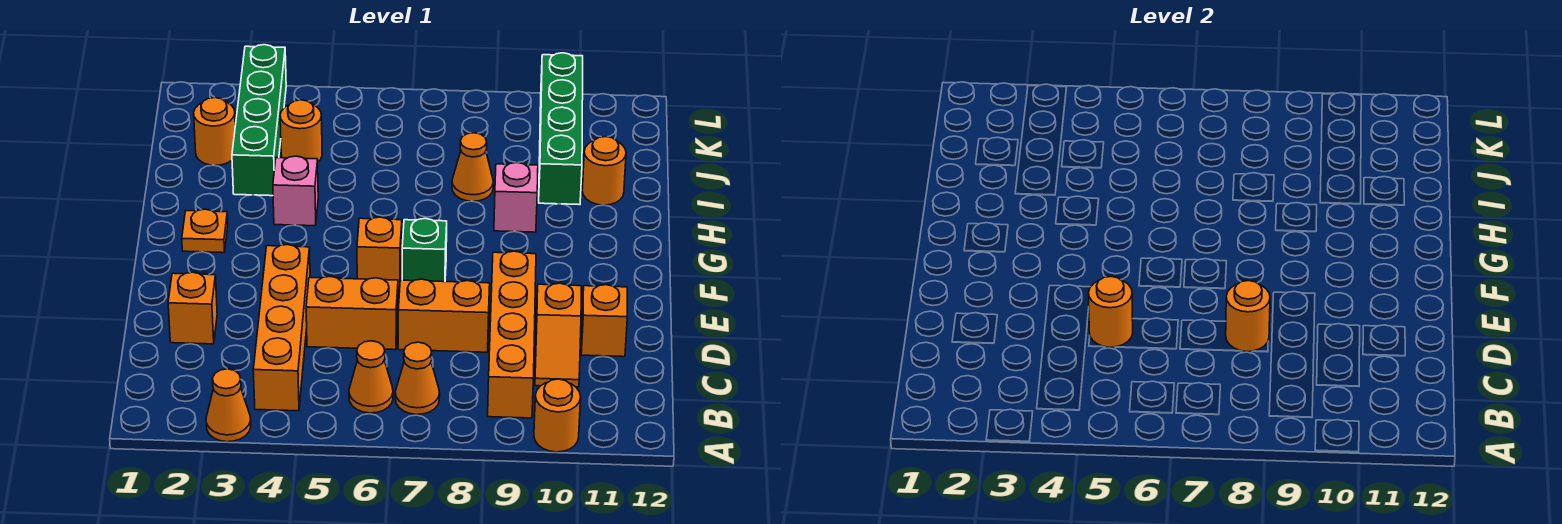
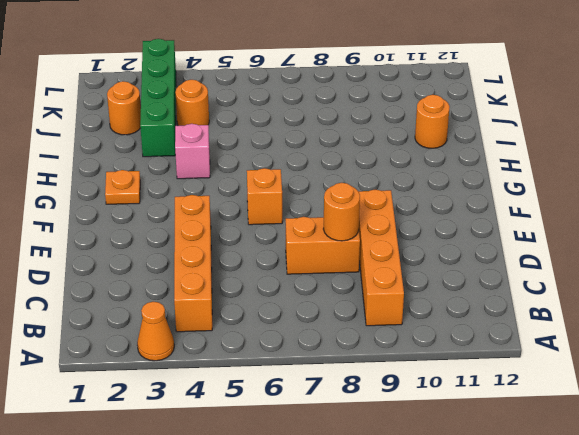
none -> orange round brick A10 level 1
none -> orange cone B6 level 1
none -> orange cone B7 level 1

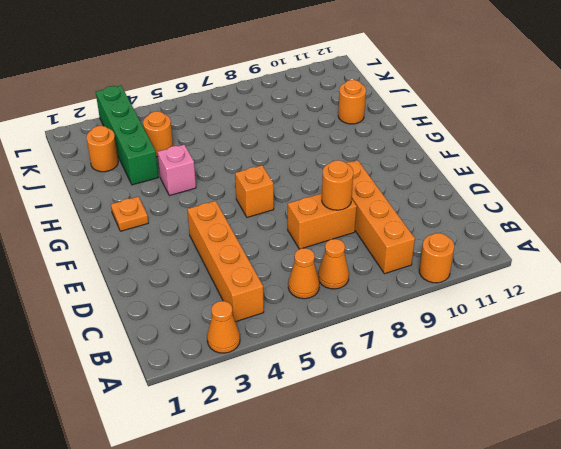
none -> orange slope C10:D10 level 1 top D
none -> orange brick D2 level 1
none -> orange brick D5:D6 level 1

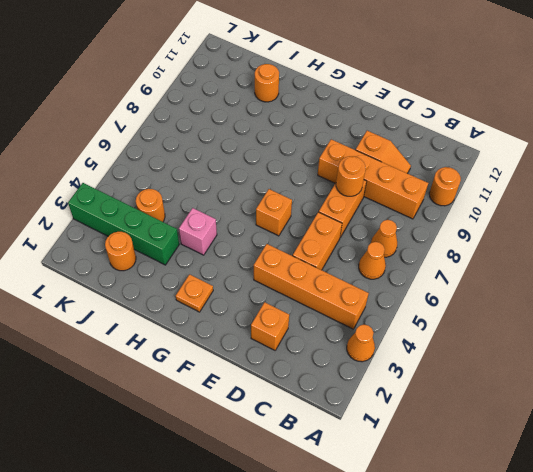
none -> orange brick D11 level 1
none -> green brick F7 level 1
none -> pink brick H9 level 1

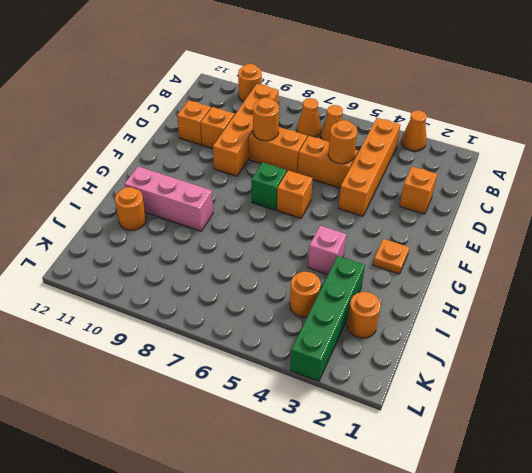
pink brick H9:H11 level 1 -> pink brick H9 level 1
none -> orange cone I8 level 1
none -> green brick I10:L10 level 1

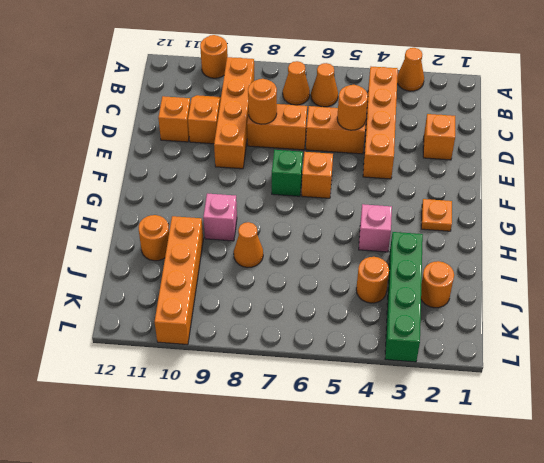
orange brick I10:L10 level 1 -> green brick I10:L10 level 1

